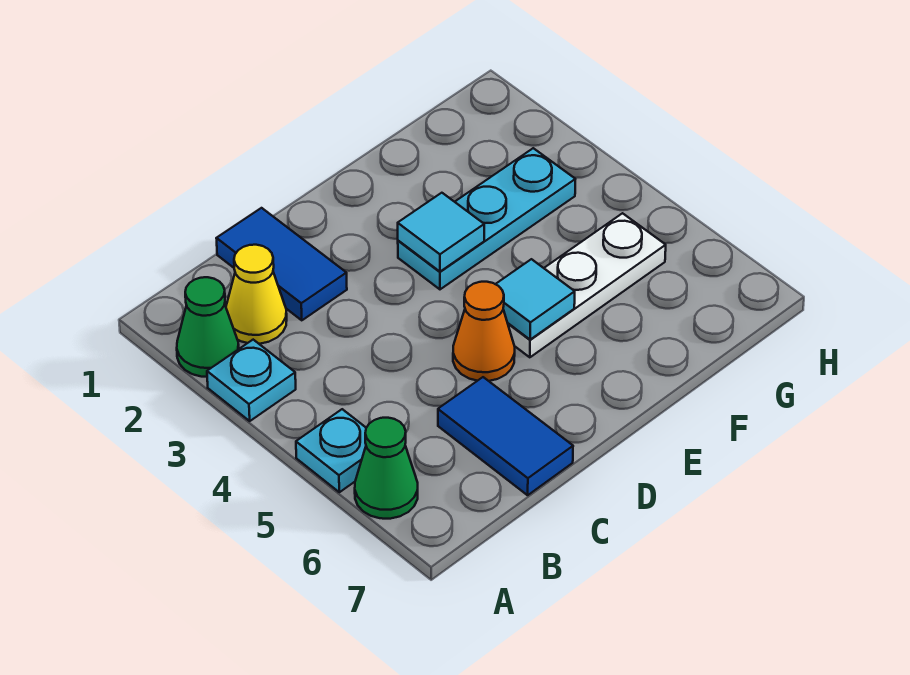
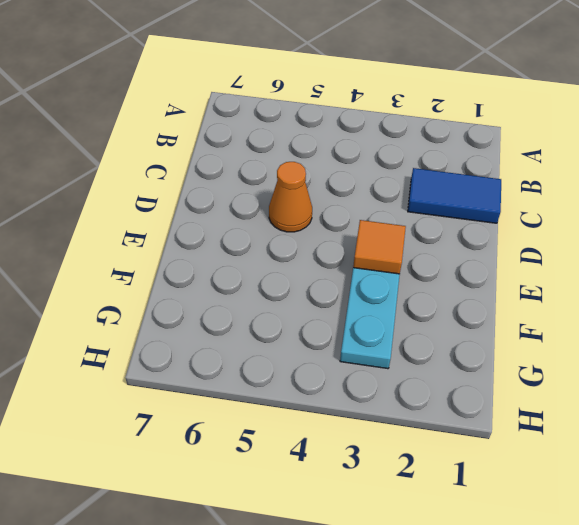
orange tile E3 level 2 -> cyan tile E3 level 2
none -> green cone A2 level 1
none -> cyan plate A3 level 1
none -> cyan plate A5 level 1

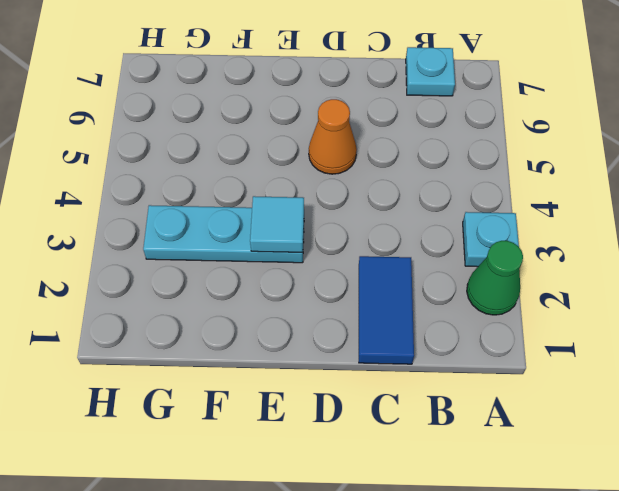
cyan plate B7 level 1 -> cyan plate A5 level 1
none -> green cone A6 level 1
none -> yellow cone B2 level 1
none -> blue tile C6:C7 level 1

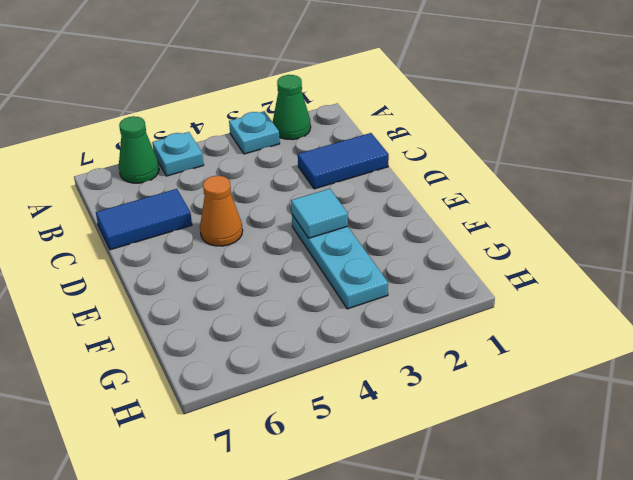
none -> yellow cone B2 level 1
none -> white plate E5:G5 level 1
none -> cyan tile E5 level 2

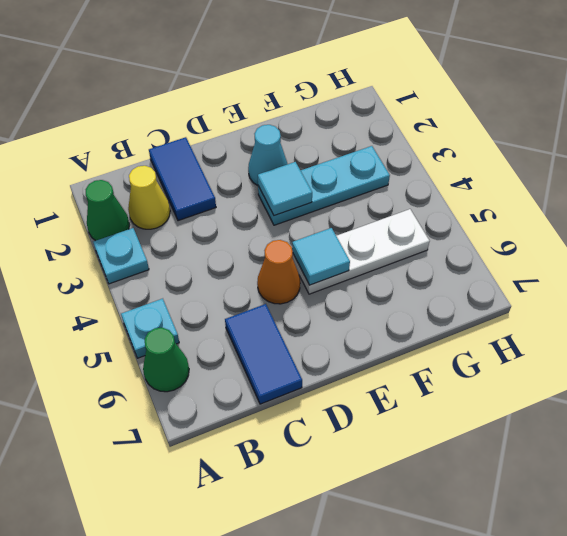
cyan cone E2 level 1 -> none

